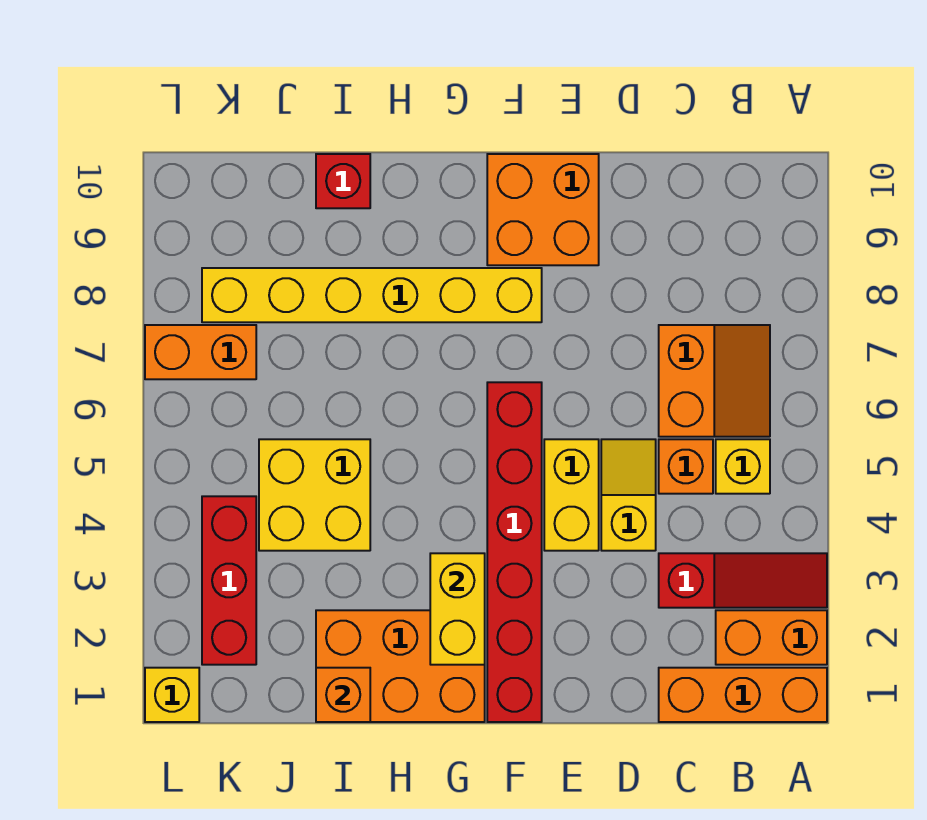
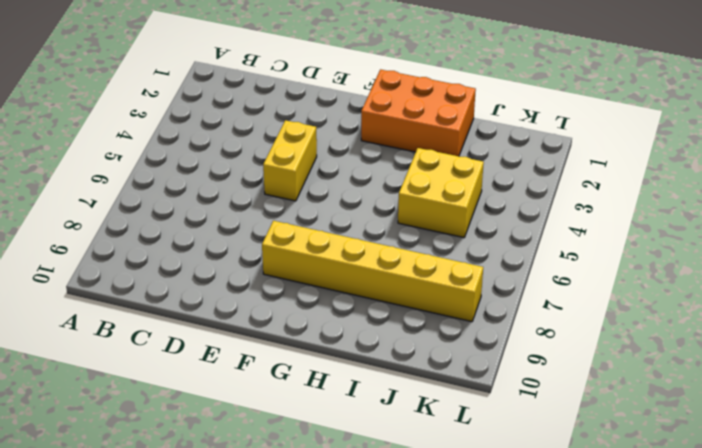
none -> orange brick A1:C1 level 1
none -> orange brick A2:B2 level 1
none -> red slope A3:C3 level 1 top C

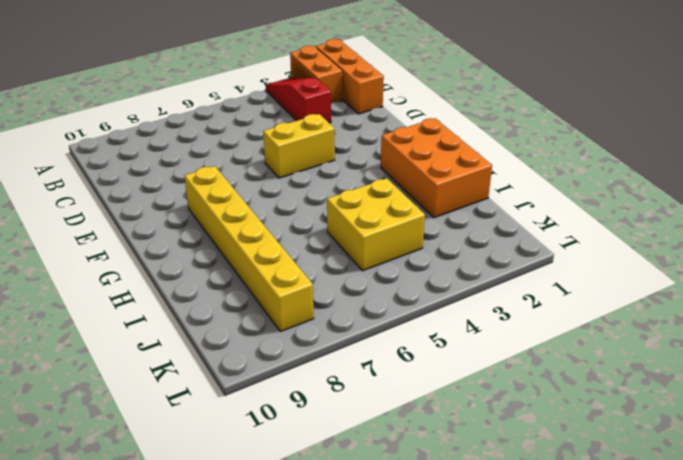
none -> yellow brick B5 level 1
none -> orange slope B6:C7 level 1 top C
none -> orange brick C5 level 1

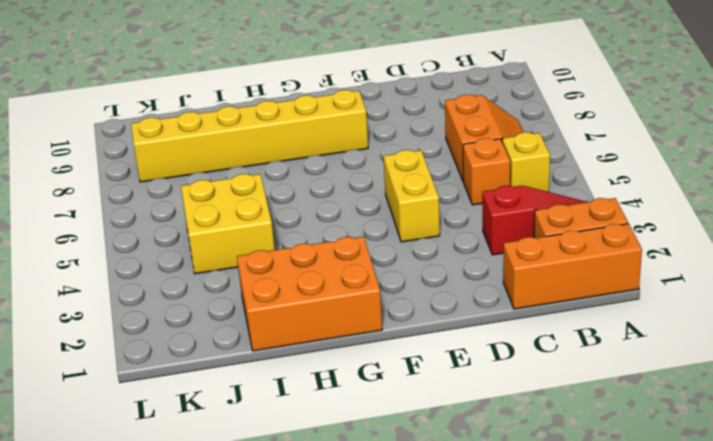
none -> yellow slope D4:D5 level 1 top 4
none -> orange brick E9:F10 level 1
none -> red brick F1:F6 level 1

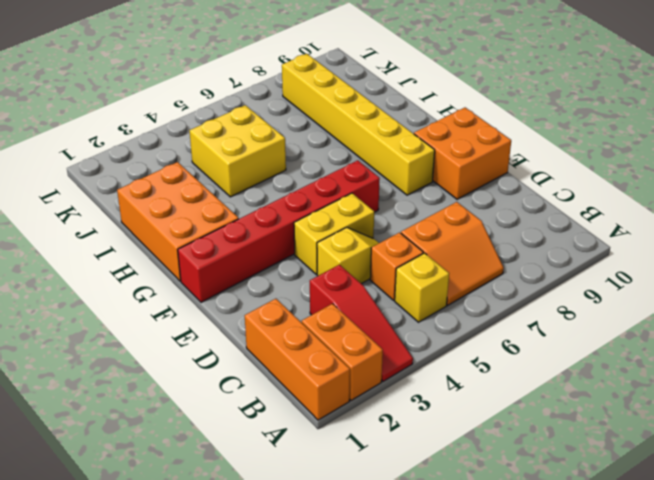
none -> red brick I10 level 1
none -> red brick K2:K4 level 1
none -> orange brick K7:L7 level 1

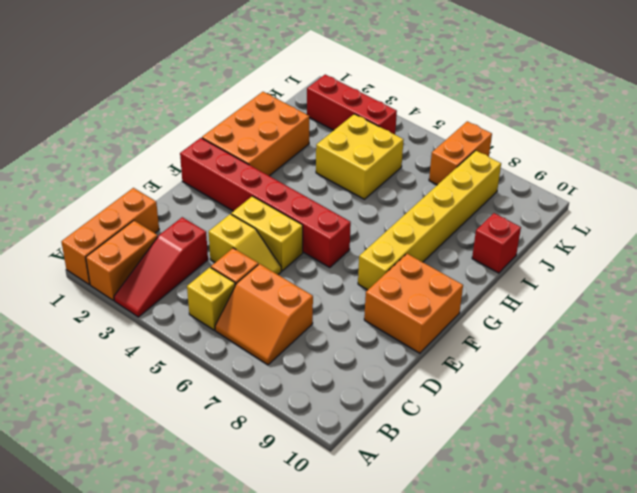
none -> yellow brick L1 level 1
none -> yellow brick G2:G3 level 2
none -> orange brick I1 level 2

